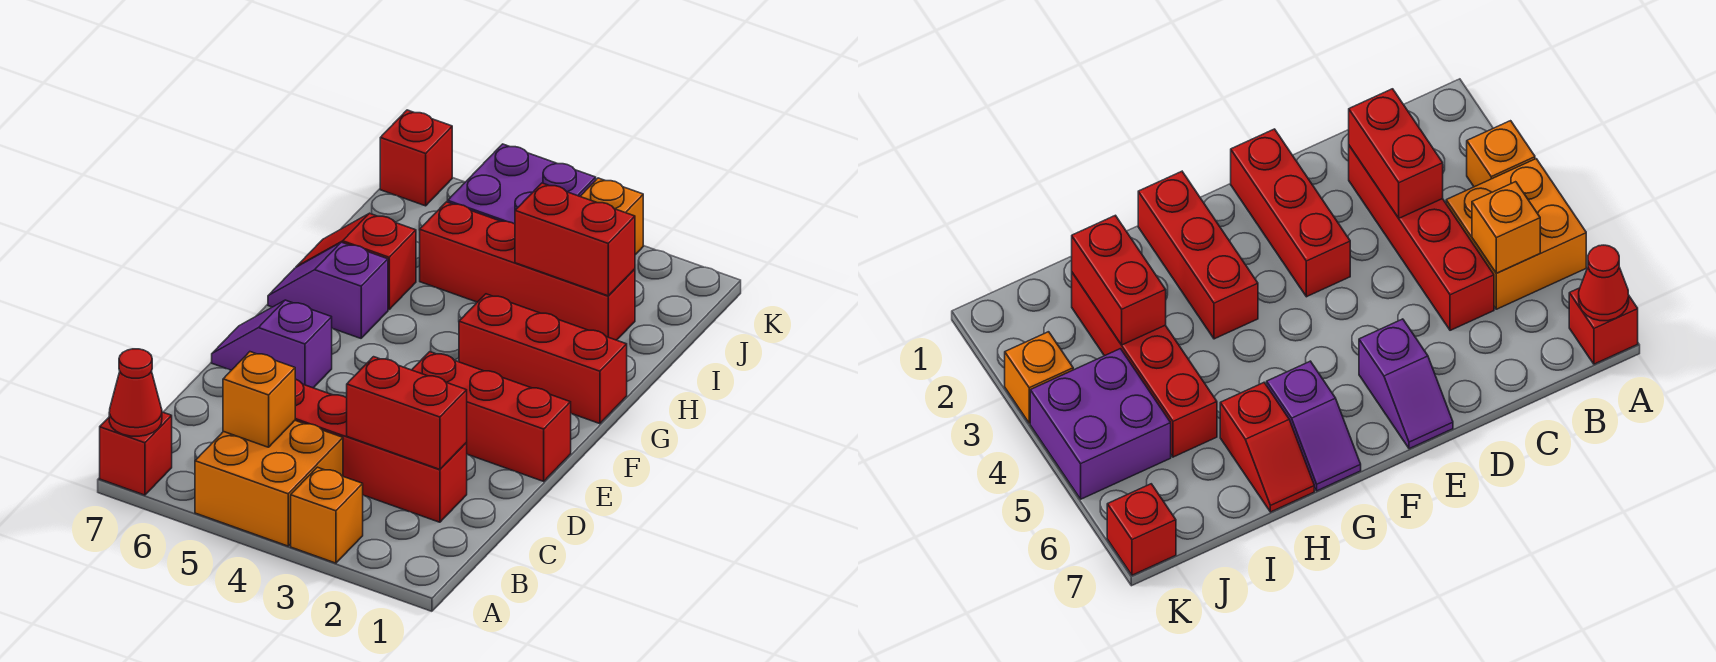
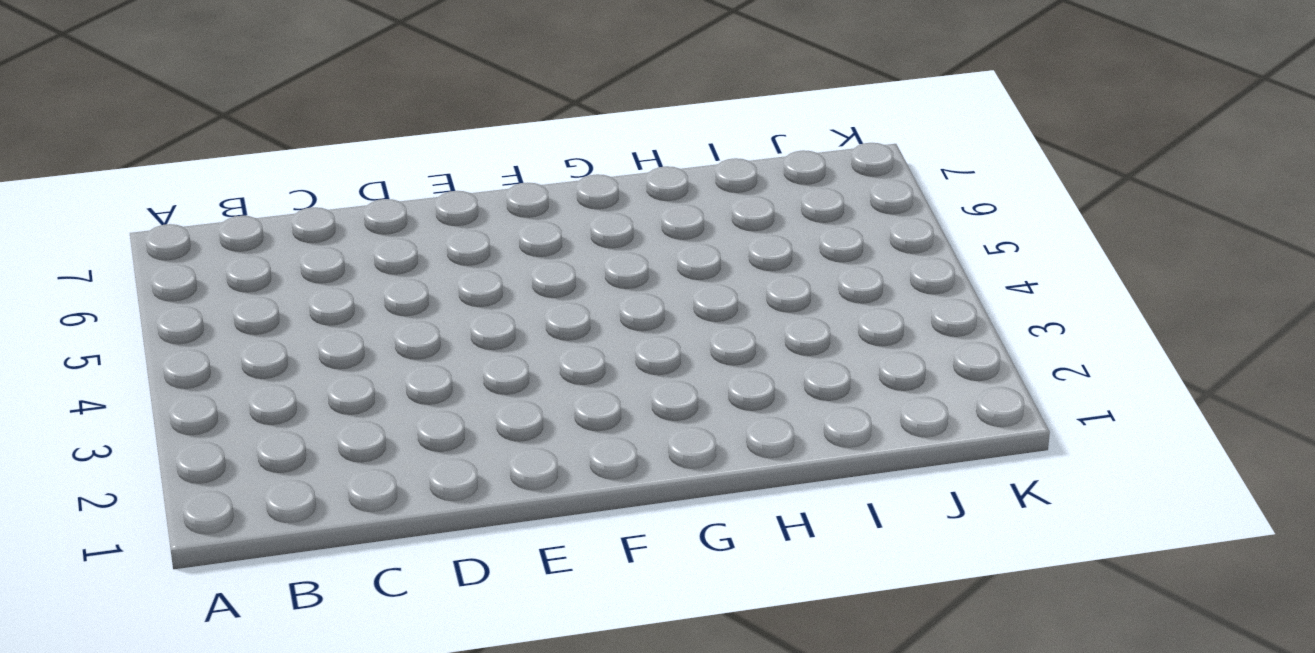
none -> orange brick A3 level 1
none -> orange brick A4:B5 level 1
none -> red brick A7 level 1

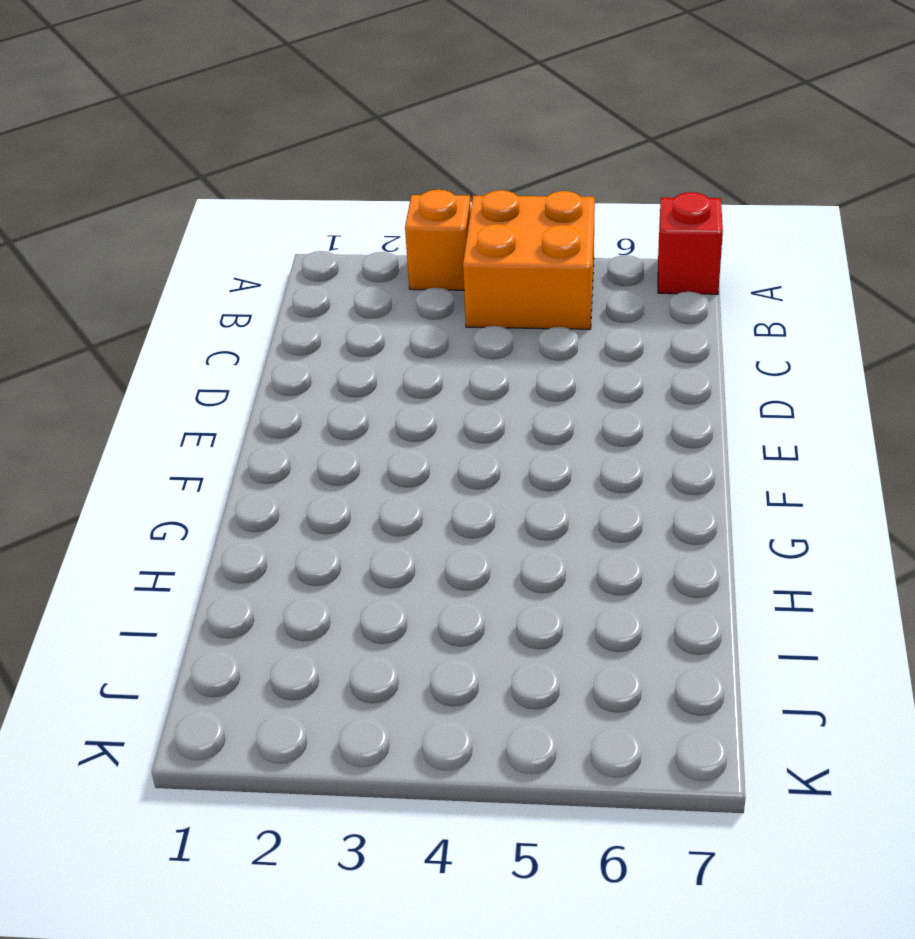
none -> red brick C2:C5 level 1
none -> red brick E1:E3 level 1
none -> purple slope E6:E7 level 1 top 6

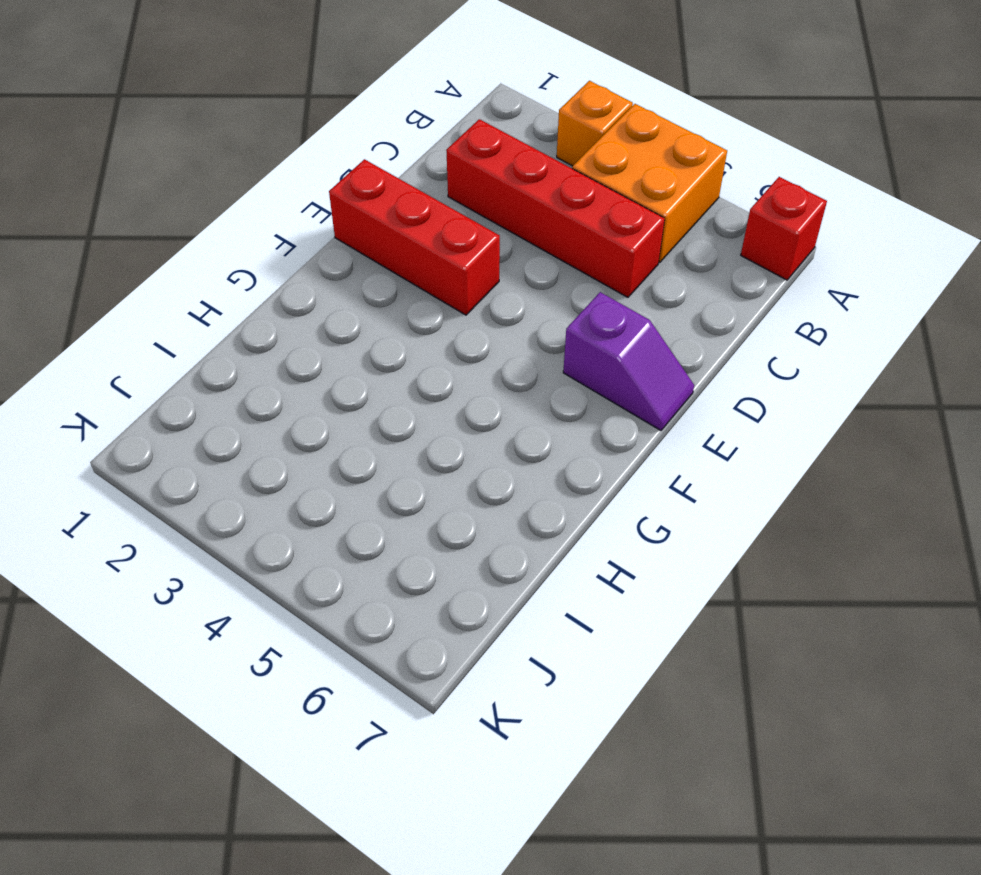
none -> red brick G1:G3 level 1
none -> purple slope G6:G7 level 1 top 6
none -> red slope H6:H7 level 1 top 6

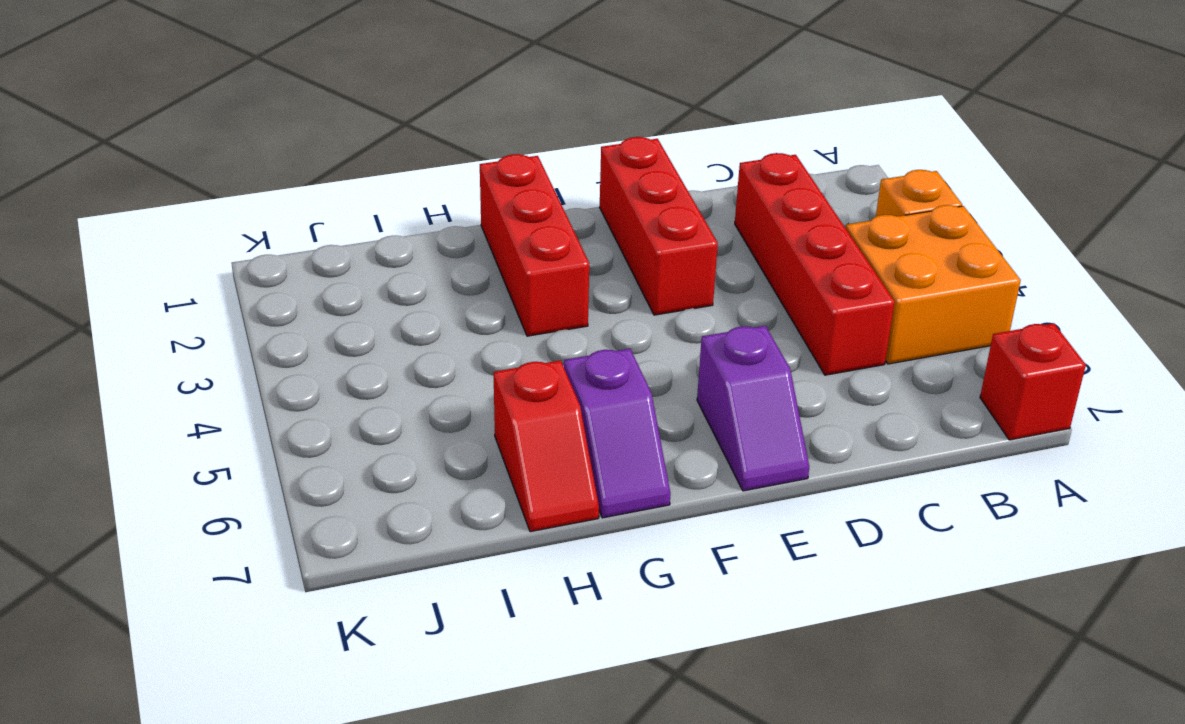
none -> red brick I2:I5 level 1
none -> purple brick J4:K5 level 1
none -> orange brick K3 level 1

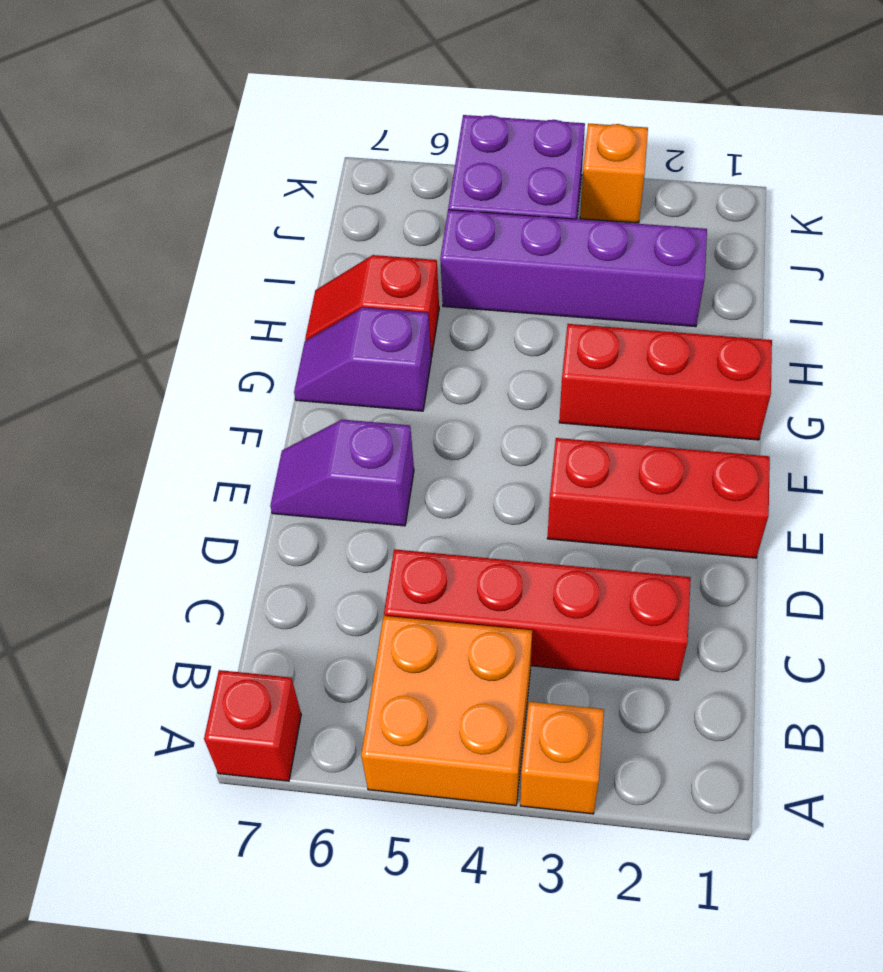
purple brick I2:I5 level 1 -> red brick I2:I5 level 1
none -> red brick K7 level 1
none -> red cone A7 level 2
none -> orange brick B5 level 2

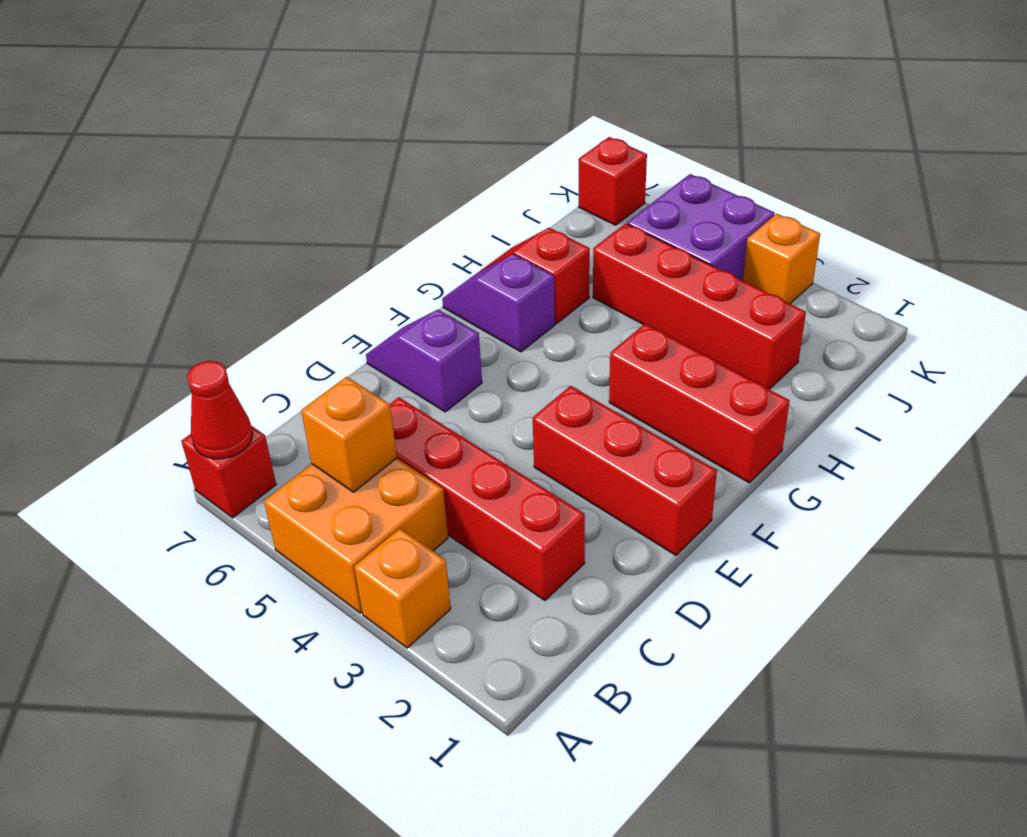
none -> red brick C2:C3 level 2
none -> red brick I2:I3 level 2

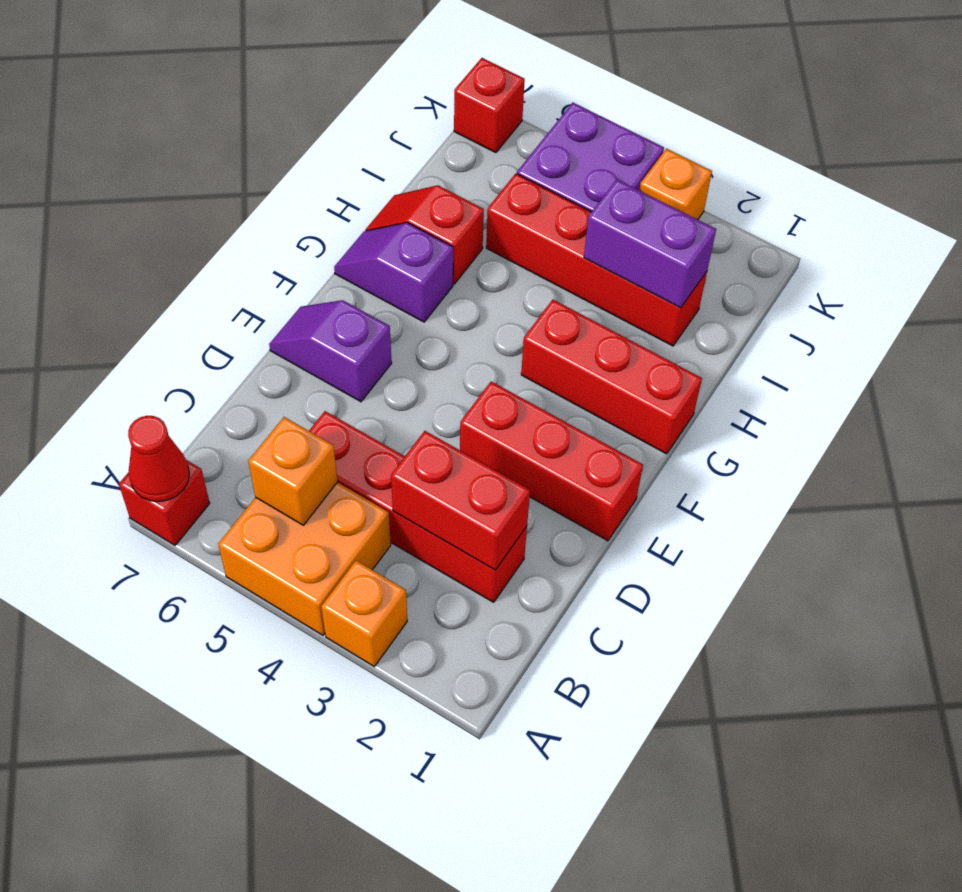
purple brick I2:I3 level 2 -> red brick I2:I3 level 2

